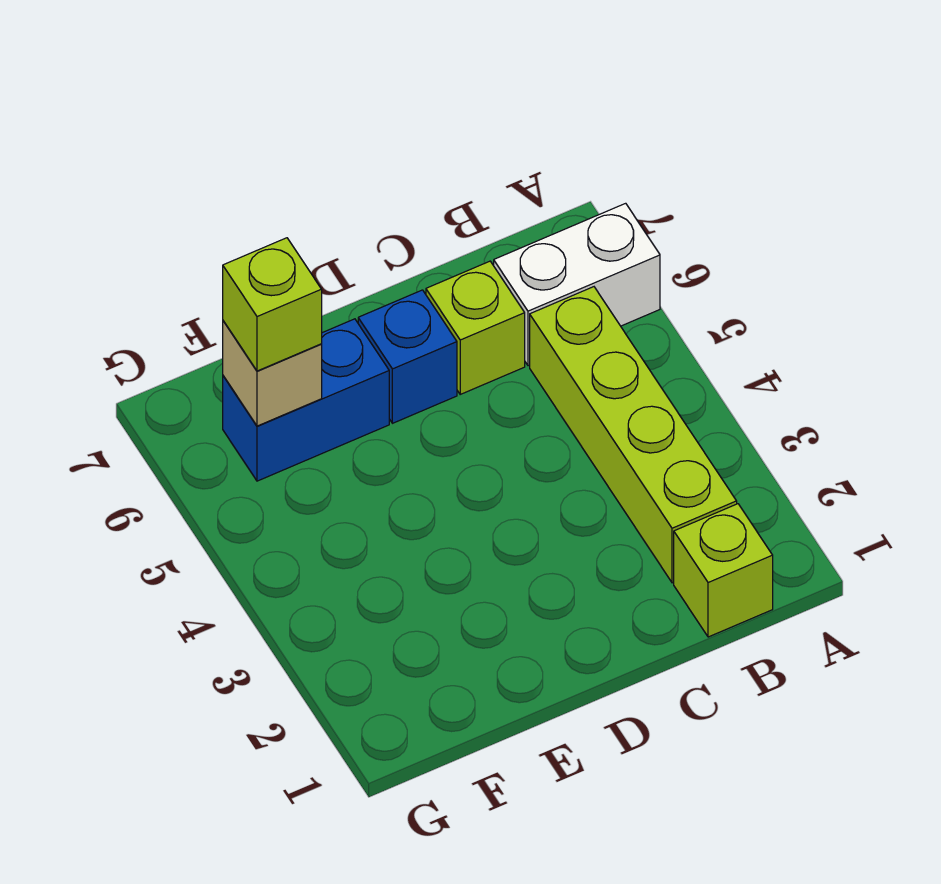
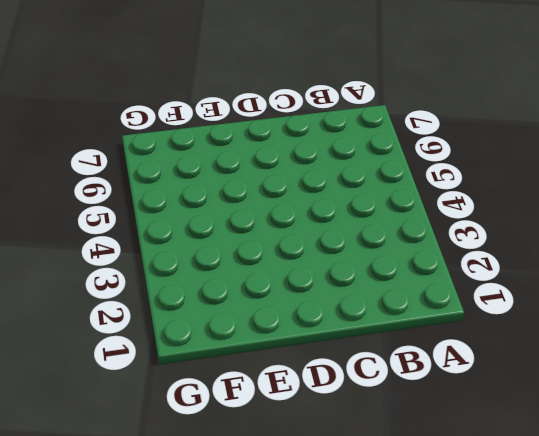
none -> white brick A6:B6 level 1
none -> lime brick B1 level 1

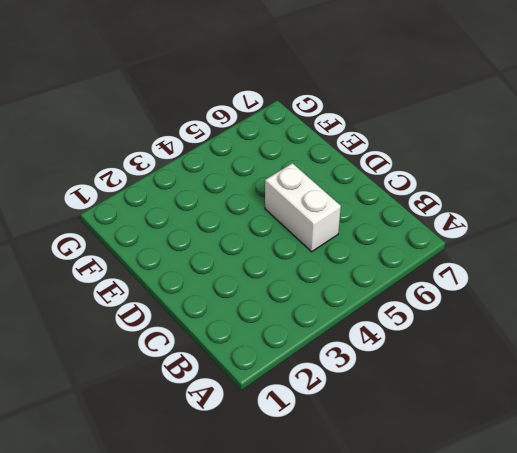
white brick C5:D5 level 1 -> white brick A6:B6 level 1
none -> lime brick B1 level 1
none -> lime brick B2:B5 level 1

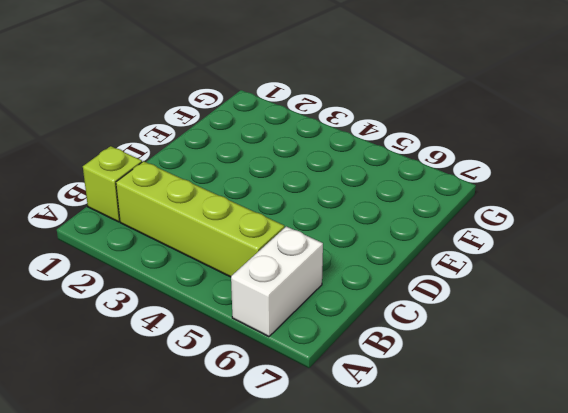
none -> lime brick C6 level 1
none -> blue brick D6 level 1

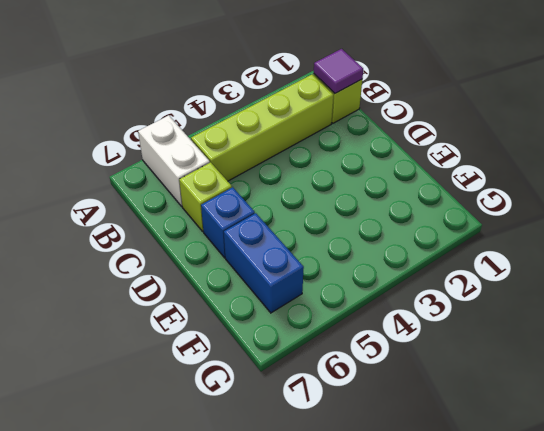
purple tile B1 level 2 -> none
none -> tan brick F6 level 2
none -> lime brick F6 level 3

